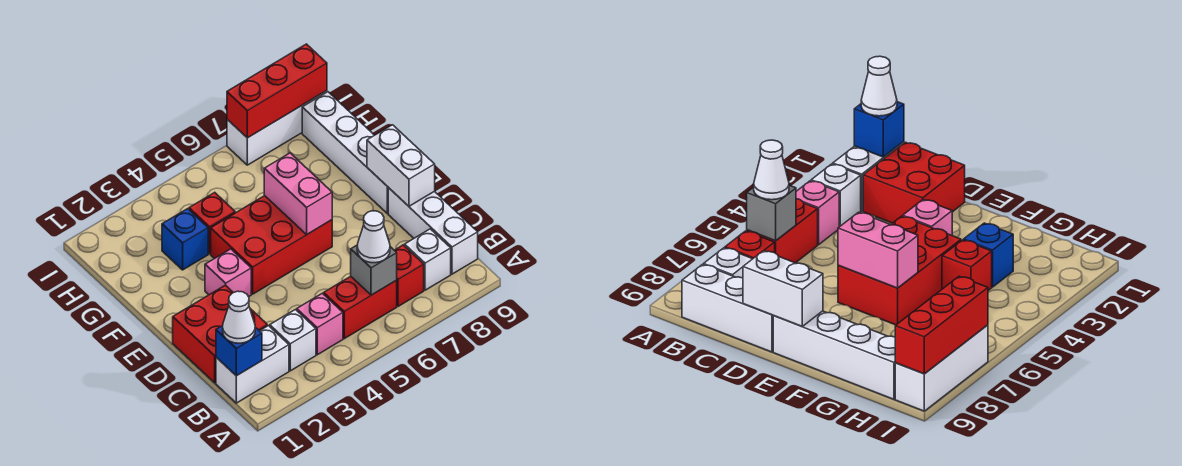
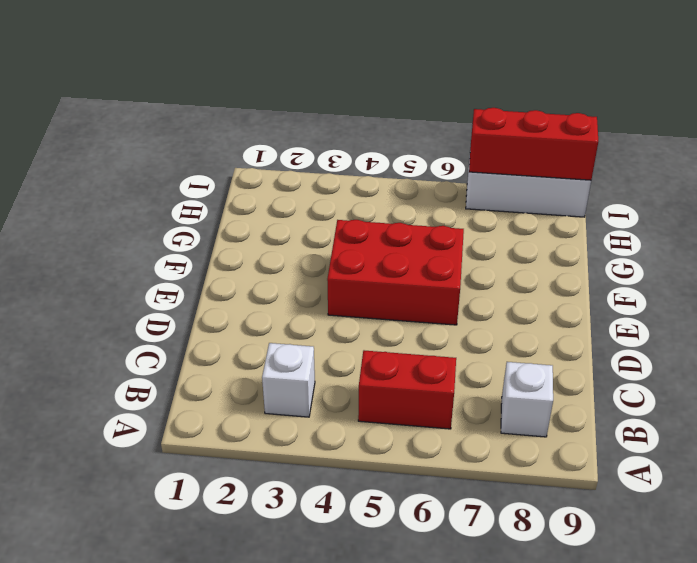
none -> white brick B1:B2 level 1
none -> pink brick B4 level 1
none -> red brick B7 level 1

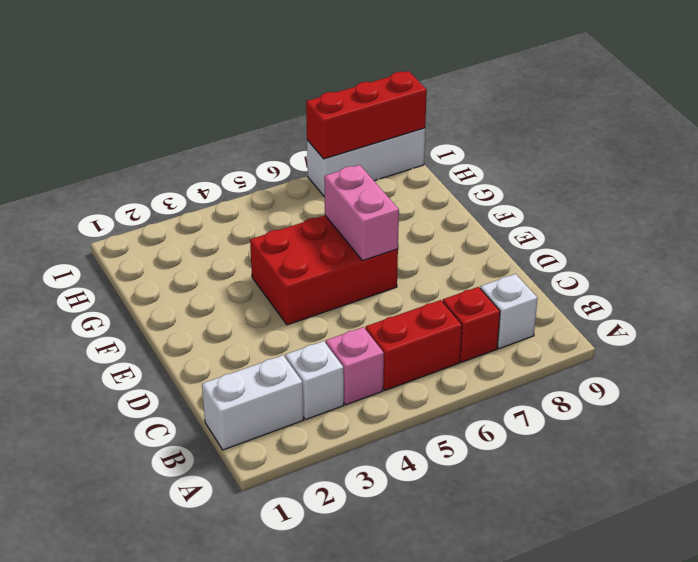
none -> white brick B9:D9 level 1
none -> red brick C1:D2 level 1
none -> pink brick E3 level 1

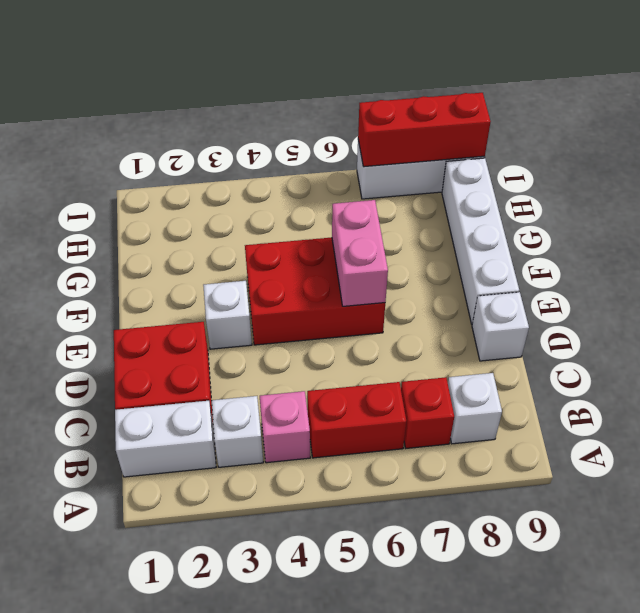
white brick D9 level 1 -> white brick B9:D9 level 1
white brick E3 level 1 -> pink brick E3 level 1
none -> blue brick G3 level 1
none -> red brick G4 level 1
none -> blue brick B1 level 2

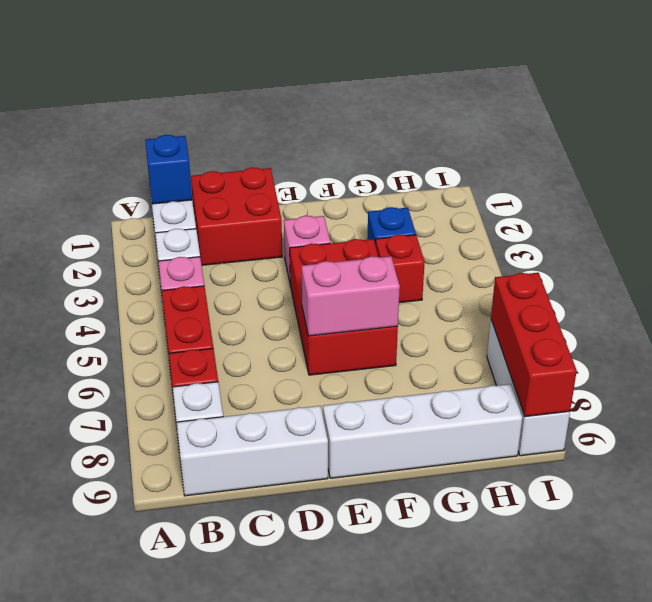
none -> grey brick B6 level 2
none -> white brick D9:E9 level 2
none -> white cone B1 level 3

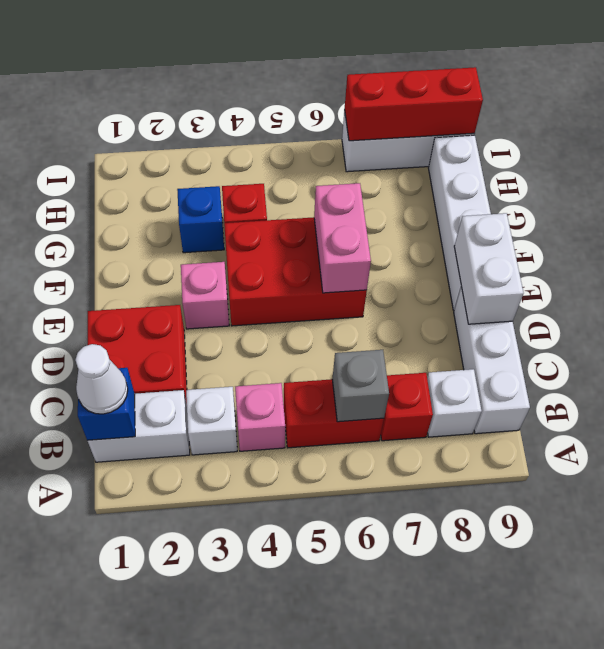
none -> white cone B6 level 3

